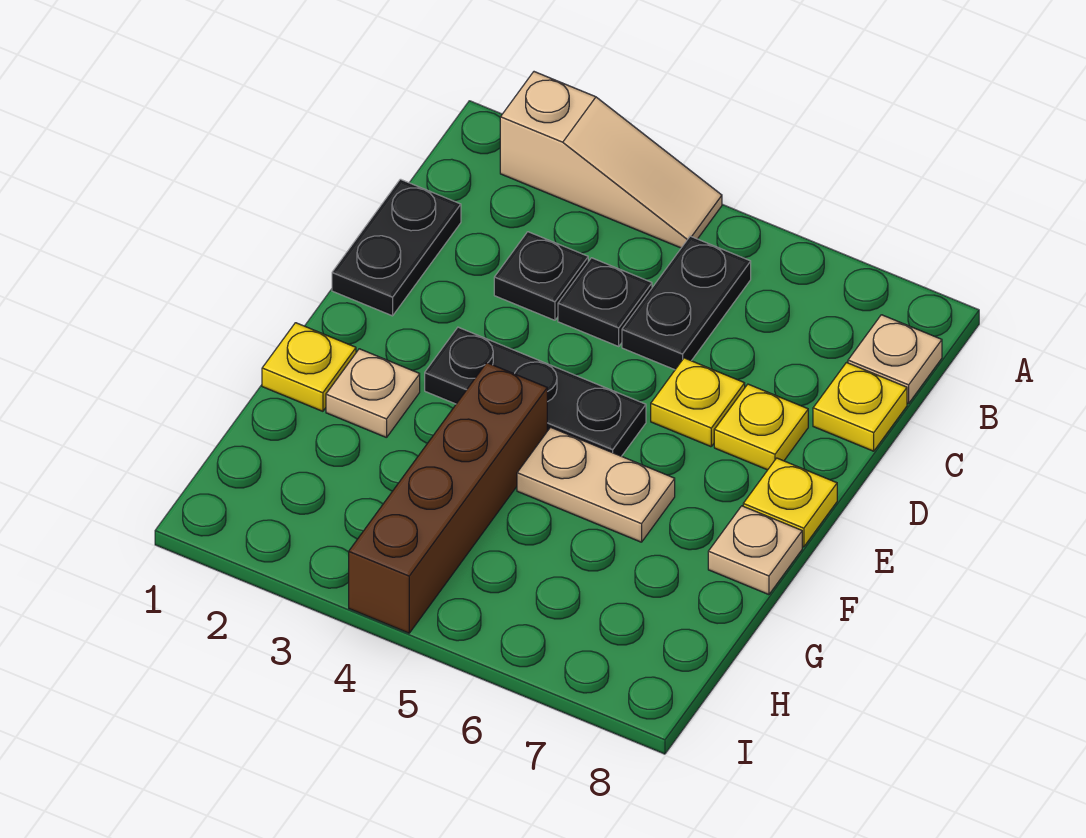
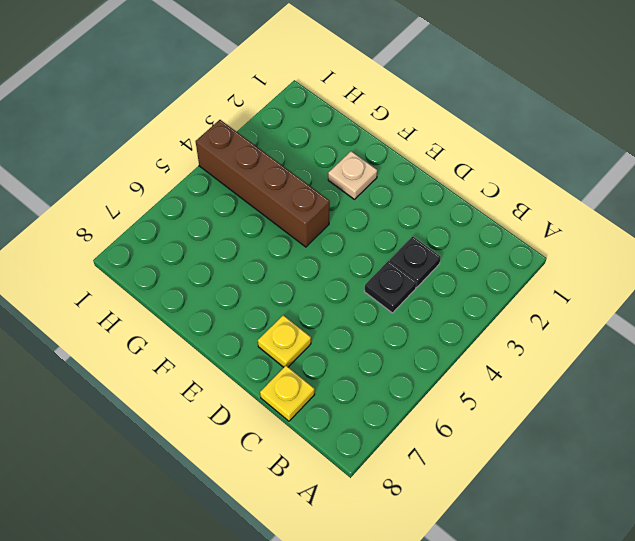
none -> tan slope A2:A4 level 1 top 2
none -> black plate B5:C5 level 1
none -> tan plate B8 level 1

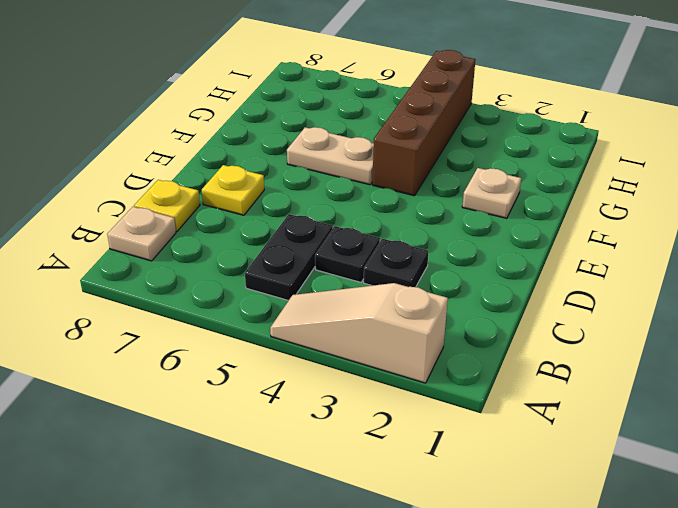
none -> black plate C1:D1 level 1
none -> yellow plate D6 level 1
none -> black plate E3:E5 level 1

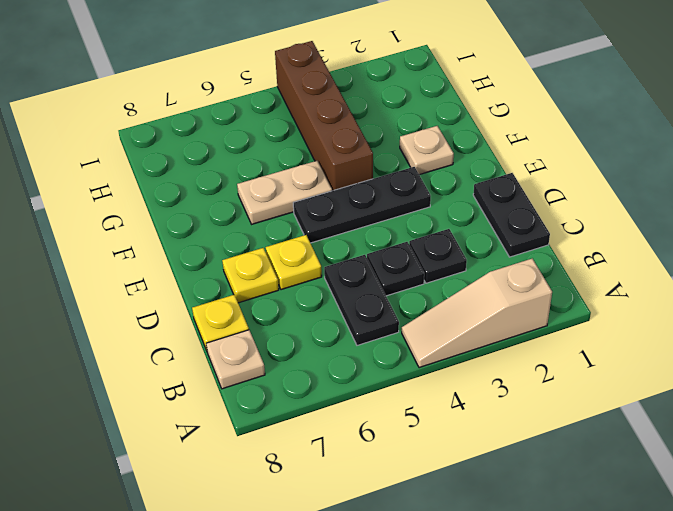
none -> yellow plate E8 level 1
none -> yellow plate F1 level 1
none -> tan plate F8 level 1

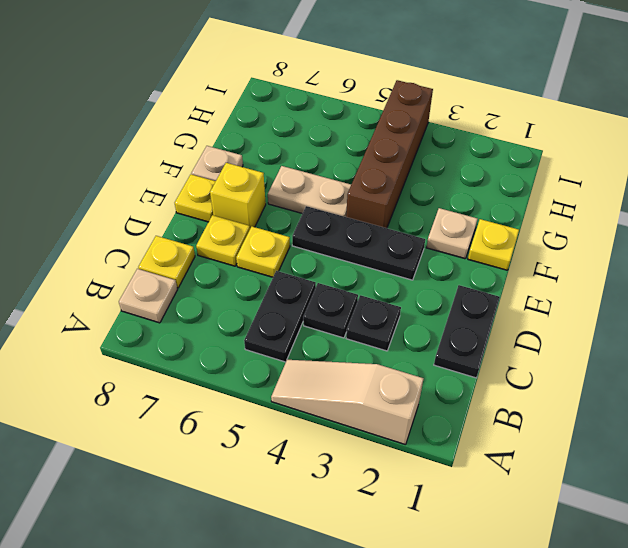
yellow brick E7 level 1 -> none

